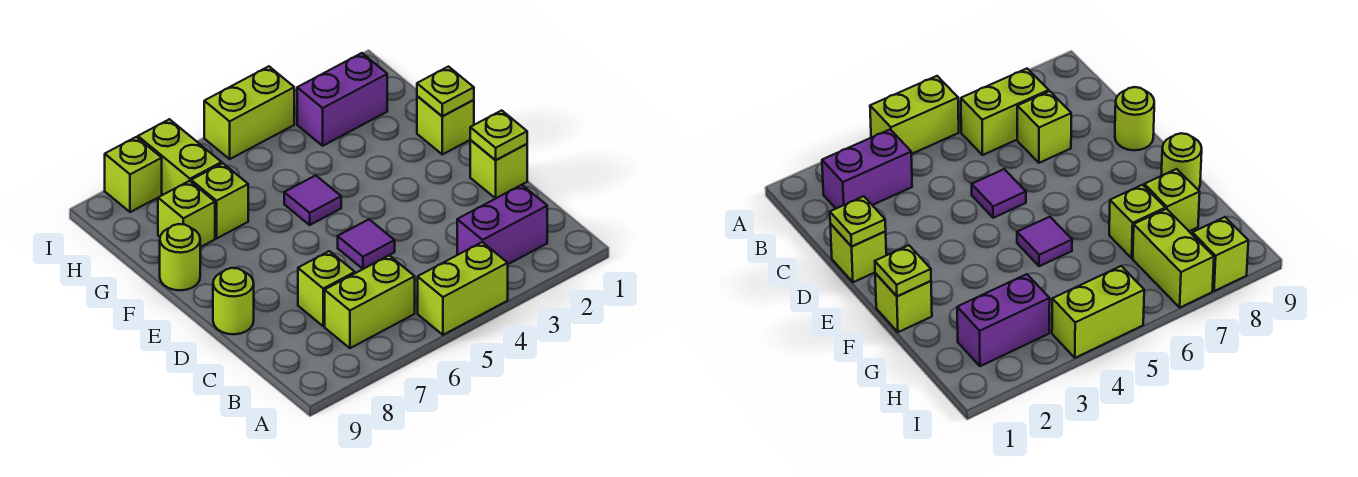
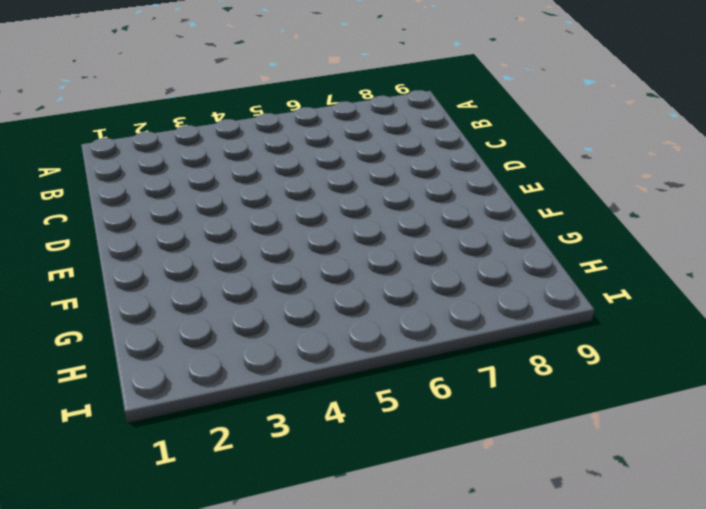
none -> lime brick A4:A5 level 1
none -> purple brick B2:B3 level 1
none -> lime brick B6:B7 level 1

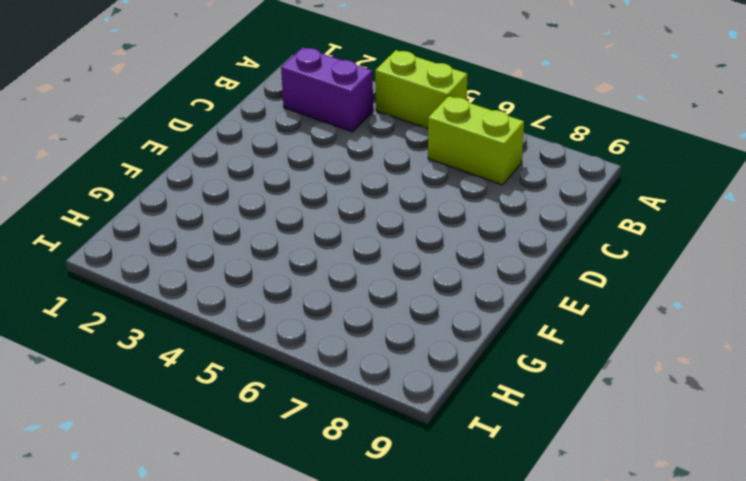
none -> lime brick C7 level 1
none -> lime brick D1 level 1
none -> purple tile D5 level 1

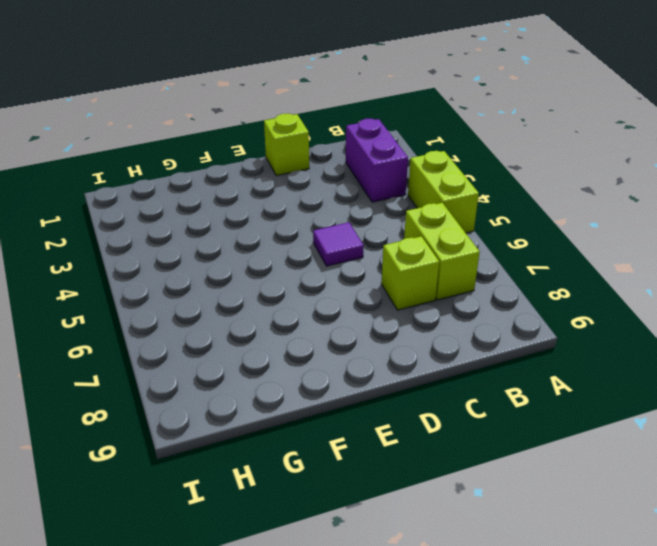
none -> lime round brick D9 level 1
none -> lime brick F1 level 1
none -> purple tile F5 level 1

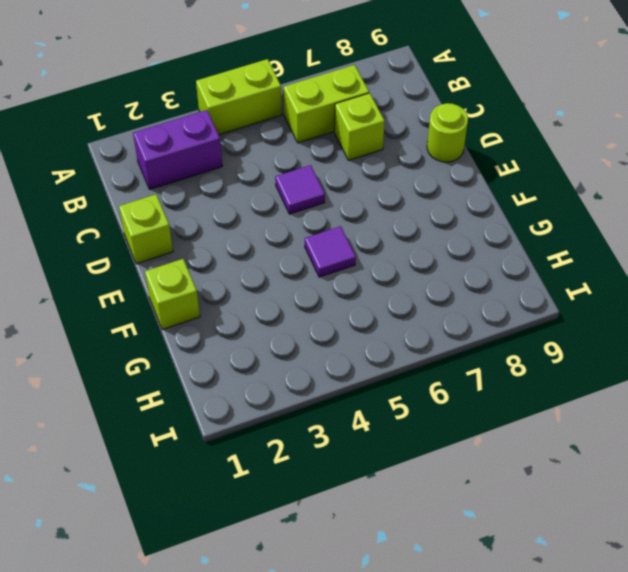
none -> lime round brick F9 level 1
none -> lime brick G7 level 1
none -> lime brick G8 level 1

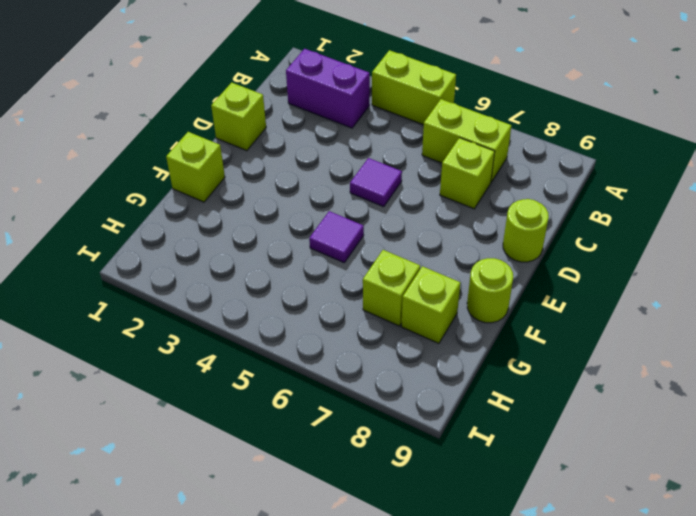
none -> purple brick H2:H3 level 1
none -> lime brick H7:I7 level 1
none -> lime brick I4:I5 level 1

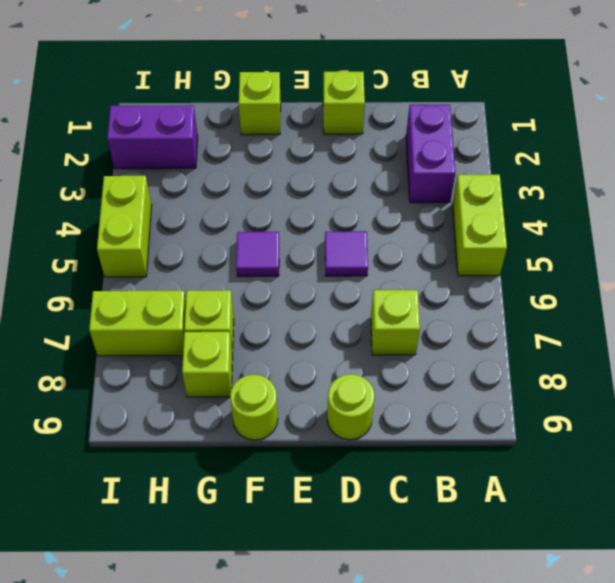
purple brick H2:I2 level 1 -> purple brick H2:H3 level 1
none -> lime brick B6:B7 level 1
none -> lime brick I8 level 1
none -> lime plate D1 level 2

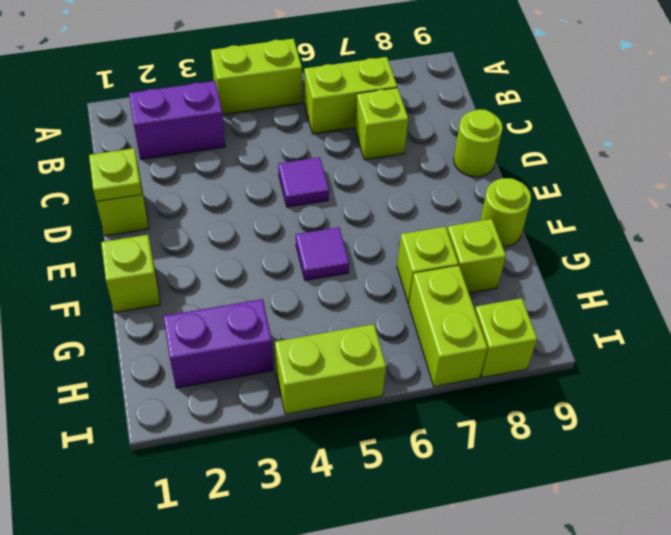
none -> lime plate F1 level 2

